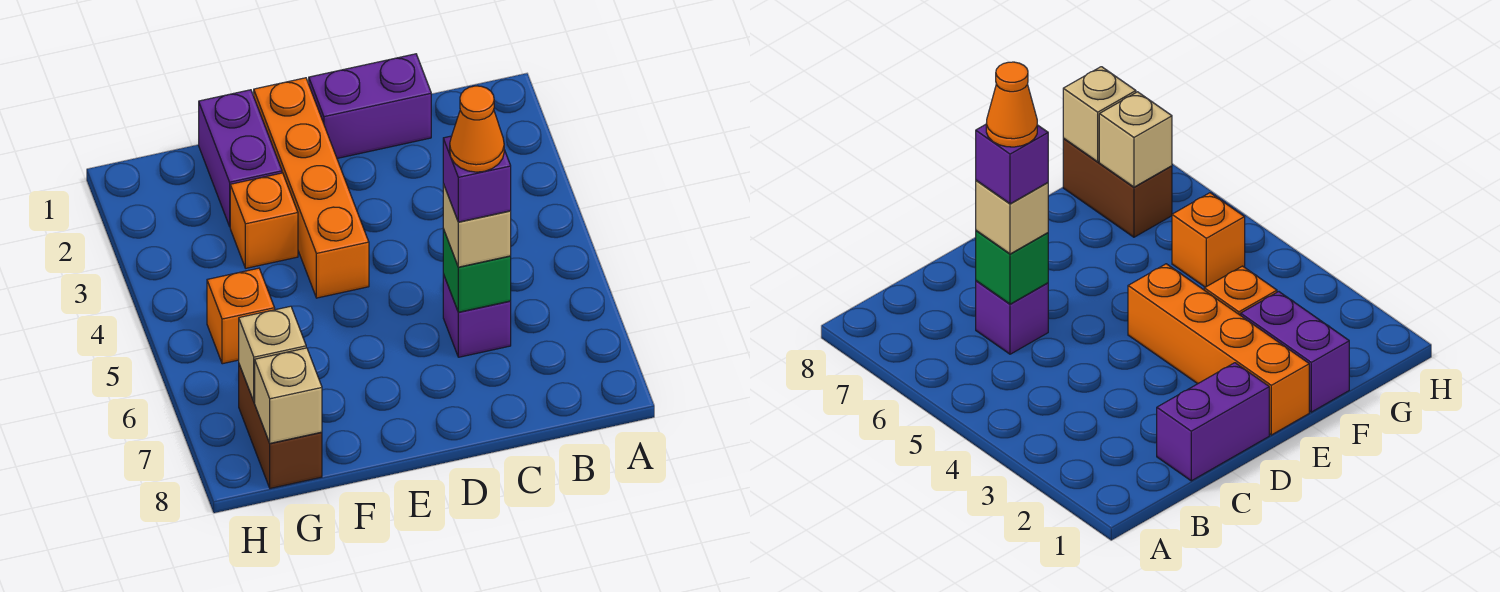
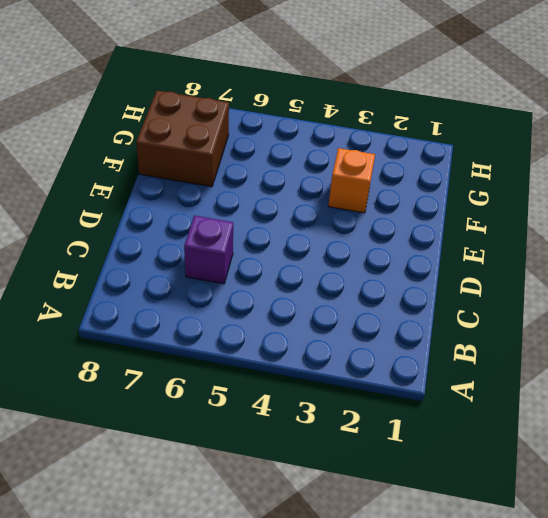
brown brick F7:G8 level 1 -> brown brick G7:G8 level 1
none -> purple brick C1:D1 level 1
none -> orange brick E1:E4 level 1
none -> purple brick F1:F2 level 1

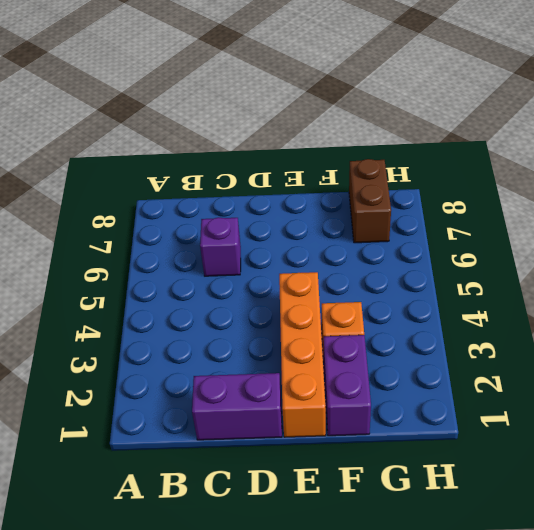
none -> orange brick G5 level 1
none -> green brick C6 level 2
none -> tan brick G7 level 2

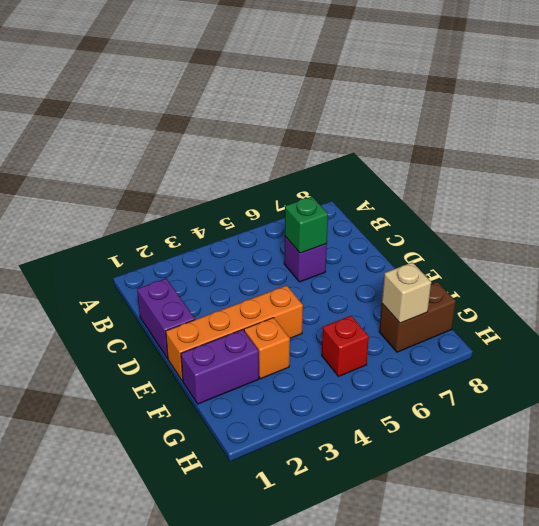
red brick G5 level 1 -> orange brick G5 level 1
none -> tan brick G8 level 2
none -> tan brick C6 level 3
none -> purple brick C6 level 4

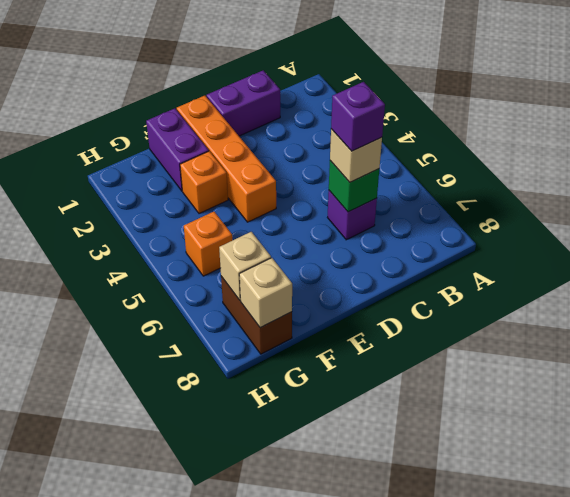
none -> orange cone C6 level 5

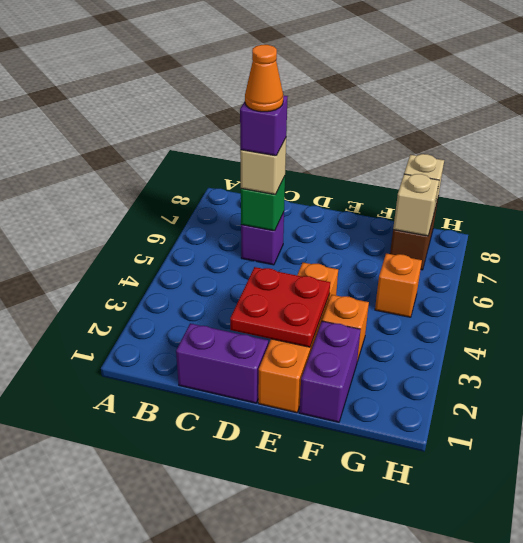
red plate D2:E3 level 2 -> none

